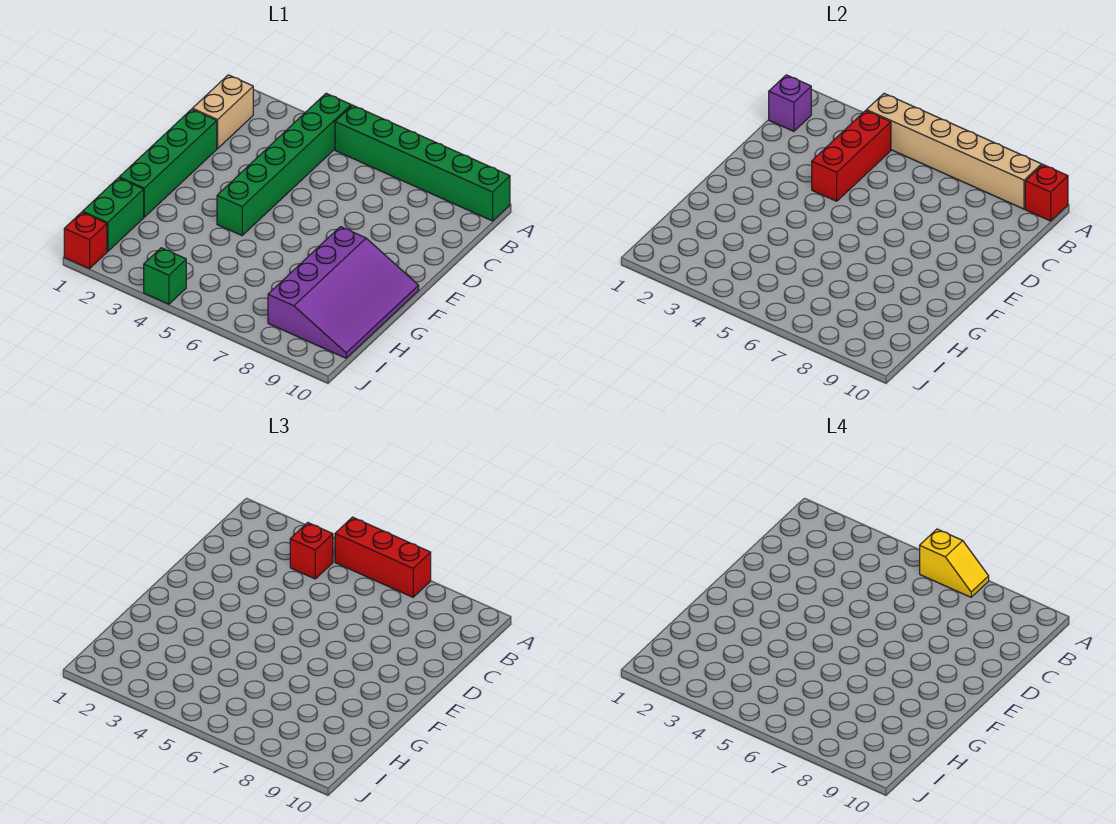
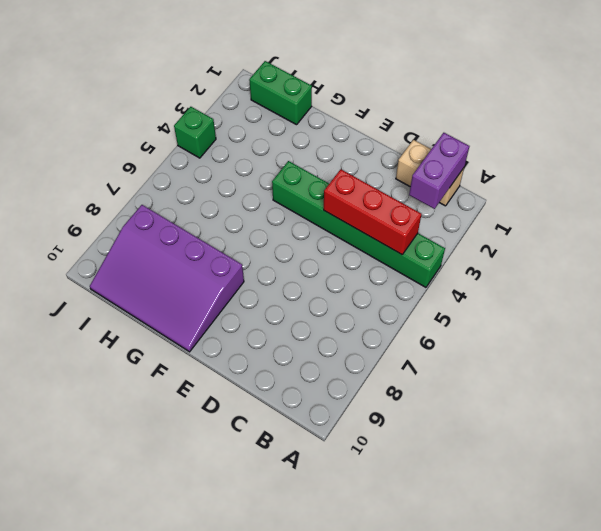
purple brick B1:B2 level 2 -> purple brick B1 level 2
none -> green brick A5:A10 level 1
none -> green brick D1:G1 level 1
none -> red brick J1 level 1

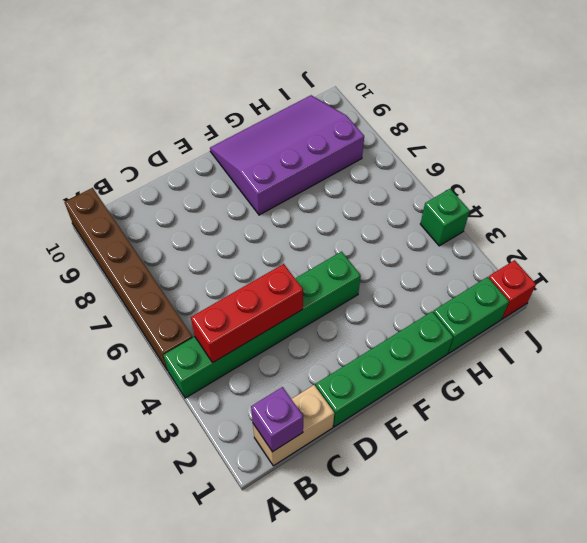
brown brick A5:A10 level 1 -> green brick A5:A10 level 1
none -> tan brick A4:A9 level 2
none -> red brick A10 level 2
none -> red brick A5:A7 level 3

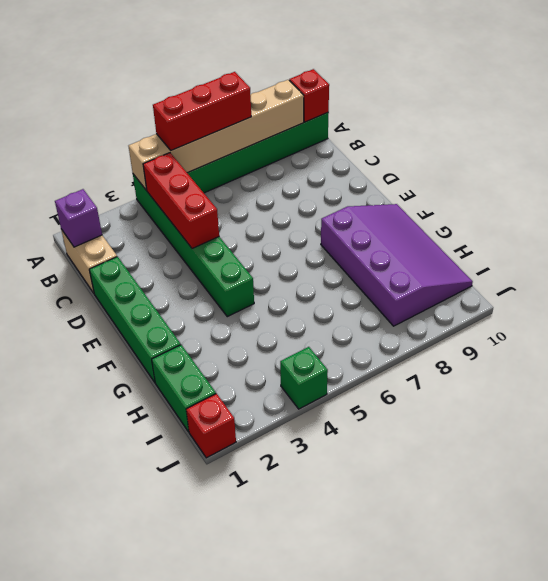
none -> red brick B4 level 3
none -> yellow slope A6:A7 level 4 top 6

